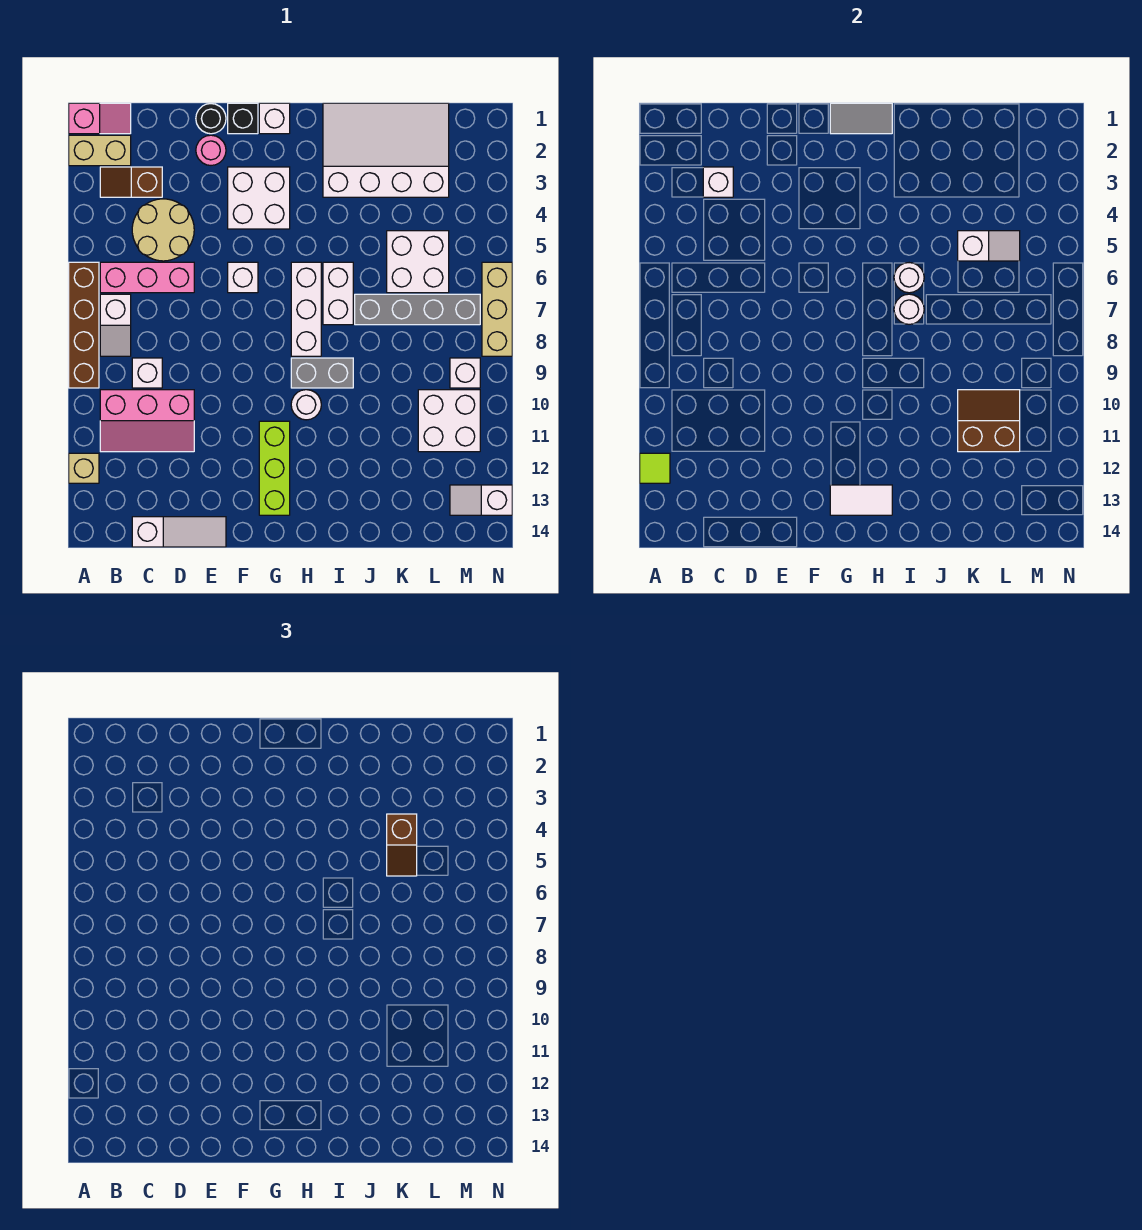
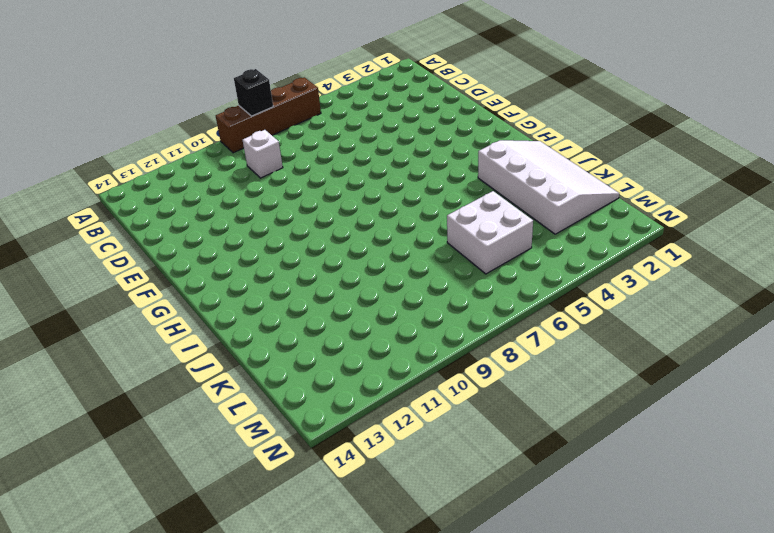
black brick A8 level 2 -> black brick F1 level 1
none -> pink slope A1:B1 level 1 top A
none -> tan brick A2:B2 level 1
none -> tan brick A12 level 1
none -> brown slope B3:C3 level 1 top C

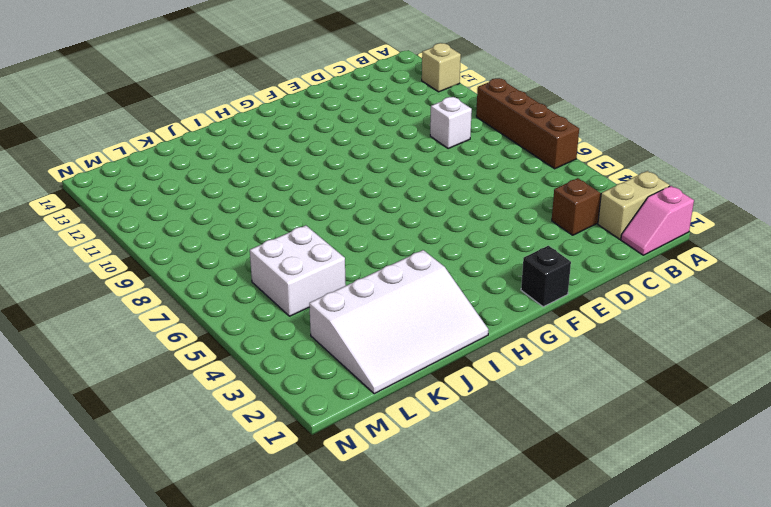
none -> pink brick B6:D6 level 1
none -> white slope B7:B8 level 1 top 7
none -> pink slope B10:D11 level 1 top 10
none -> tan round brick C4:D5 level 1

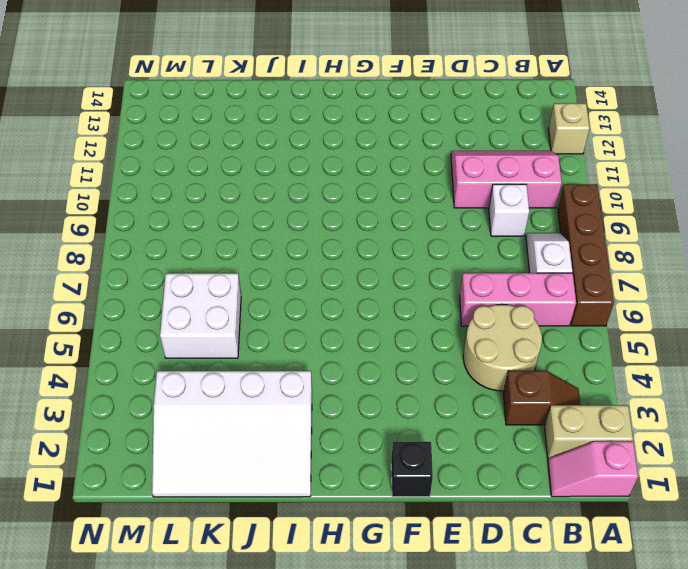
none -> white slope C14:E14 level 1 top C
none -> black round brick E1 level 1
none -> pink round brick E2 level 1
none -> white brick F3:G4 level 1

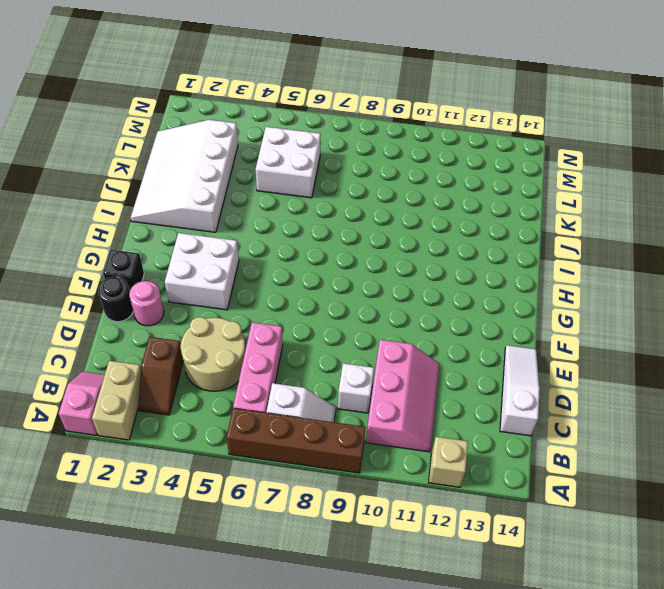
none -> white brick F6 level 1
none -> white brick G1 level 1
none -> lime brick G11:G13 level 1
none -> white brick H6:H8 level 1

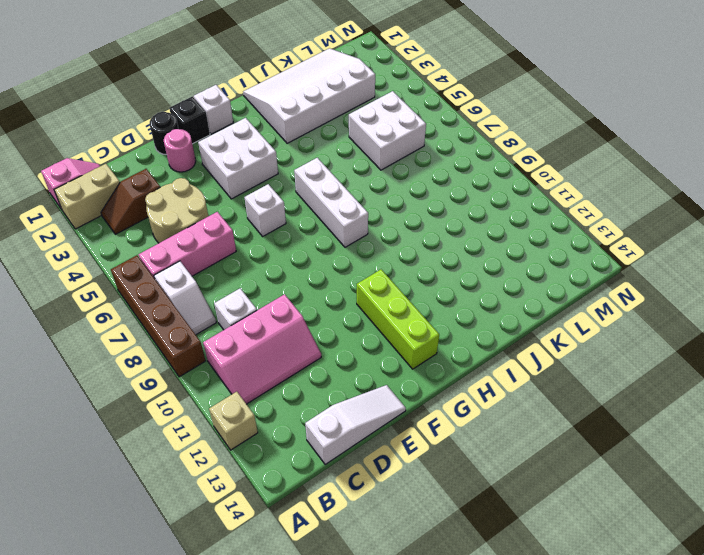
none -> grey brick H9:I9 level 1
none -> white round brick H10 level 1
none -> white brick I6:I7 level 1
none -> grey brick J7:M7 level 1

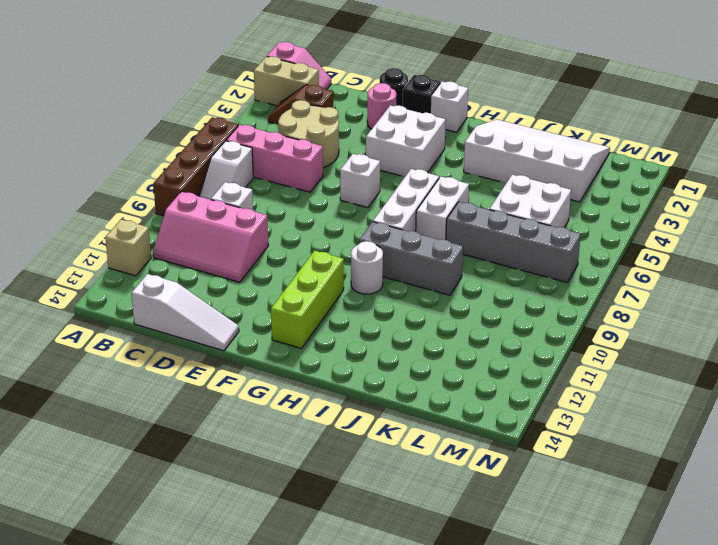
grey brick H9:J9 level 1 -> grey brick H9:I9 level 1
none -> white brick L10:M11 level 1
none -> white brick M9 level 1
none -> white slope M13:N13 level 1 top N
none -> tan brick N6:N8 level 1

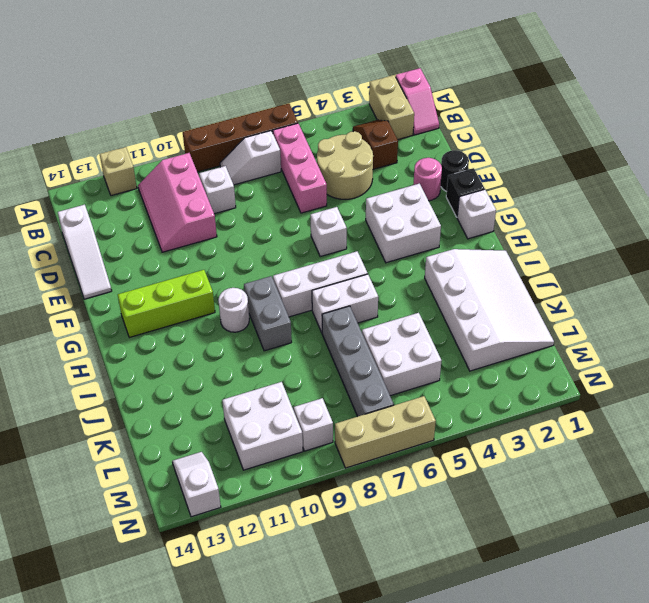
none -> lime tile A12 level 2
none -> white brick C3 level 2
none -> grey tile G1:H1 level 2
none -> white tile G13:H13 level 2

